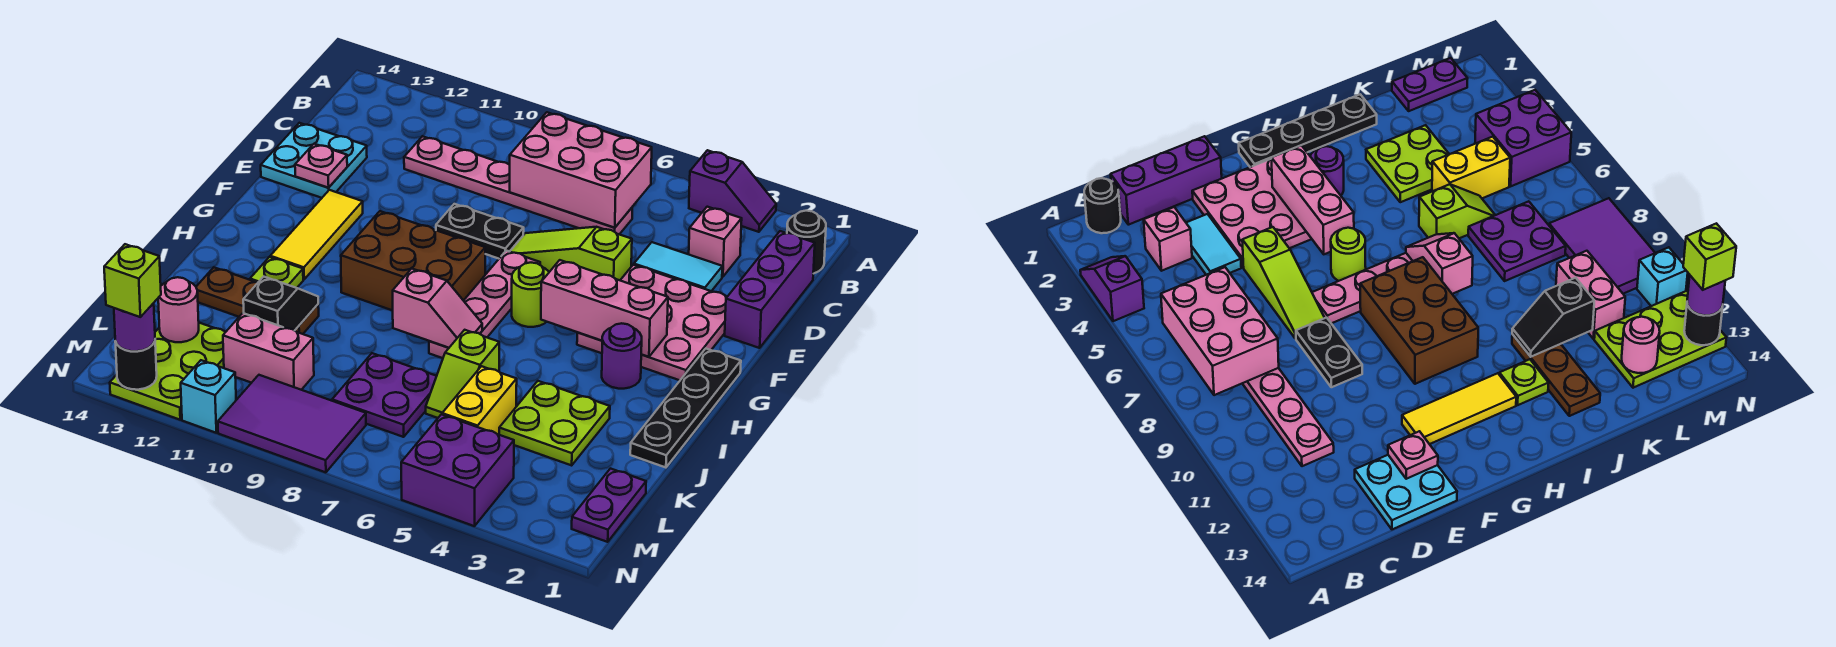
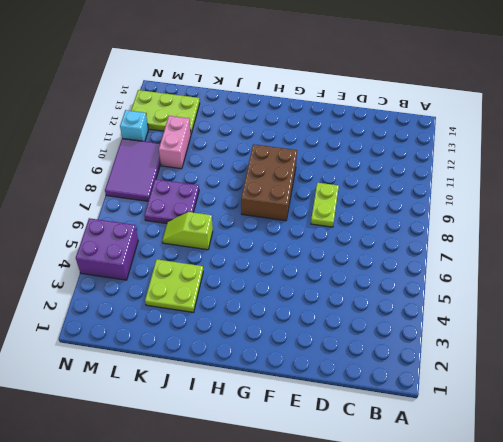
lime plate E8:E9 level 1 -> black plate E8:E9 level 1
none -> purple slope A3:A4 level 1 top 4
none -> black round brick B1 level 1
none -> purple brick C1:E1 level 1
none -> pink brick C3 level 1

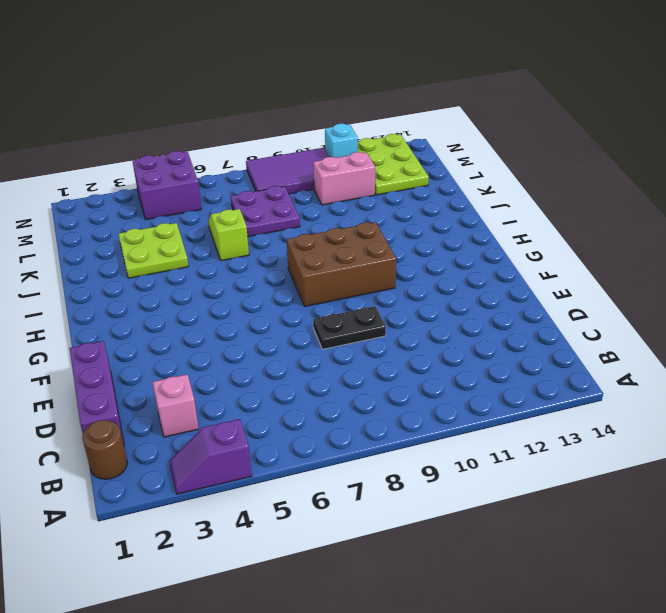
brown round brick B1 level 1 -> black round brick B1 level 1
none -> pink plate C6:C11 level 1
none -> cyan tile D3:D4 level 1
none -> cyan plate D13:E14 level 1
none -> pink plate E2:G4 level 1

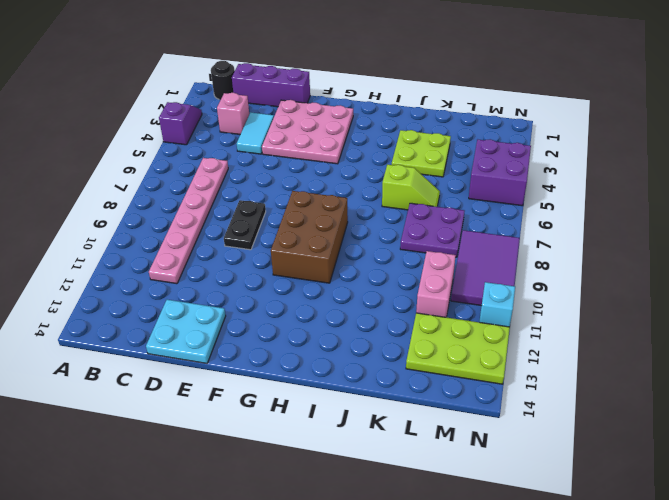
none -> lime slope E5:E7 level 1 top 5
none -> pink plate F7:I7 level 1
none -> yellow tile F12:H12 level 1
none -> black plate G1:J1 level 1

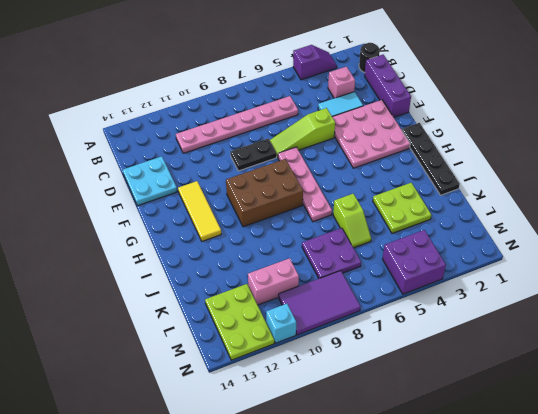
none -> lime round brick G6 level 1
none -> purple round brick H3 level 1
none -> lime plate I12 level 1
none -> brown plate J11:J13 level 1

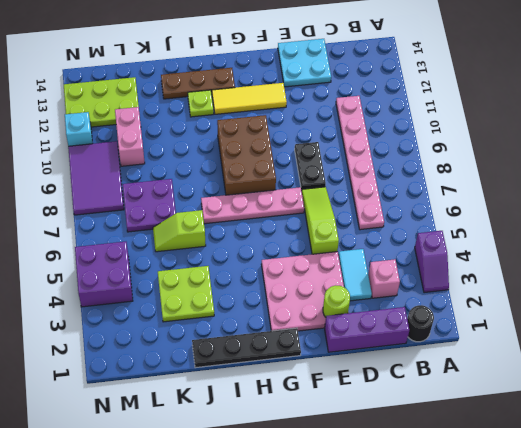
lime round brick E2 level 2 -> lime round brick G6 level 1
brown plate H13:J13 level 1 -> brown plate J11:J13 level 1
none -> purple round brick H3 level 1
none -> yellow brick K5:L5 level 1
none -> purple plate L1:M1 level 1
none -> pink brick B6:C8 level 2

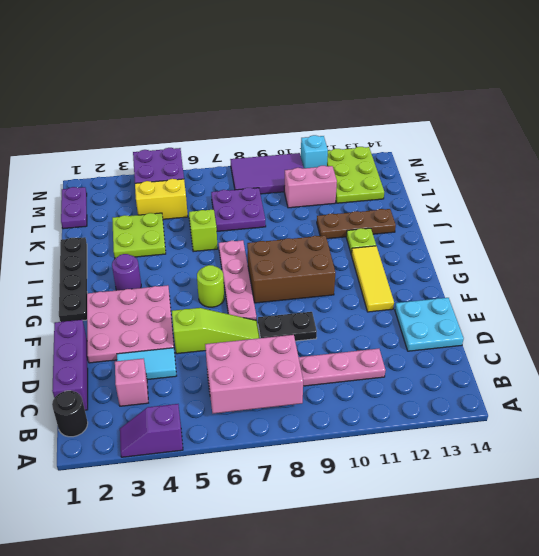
yellow brick L4:L5 level 1 -> yellow brick K5:L5 level 1
none -> pink plate E13 level 2
none -> pink brick G3:G5 level 2
none -> pink slope I7:I8 level 2 top 8
none -> black slope J11:K11 level 2 top K

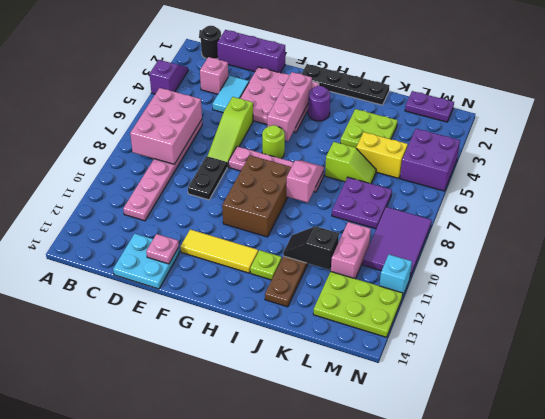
none -> pink round brick L13 level 2
none -> black round brick N13 level 2
none -> purple round brick N13 level 3
none -> lime brick N13 level 4

